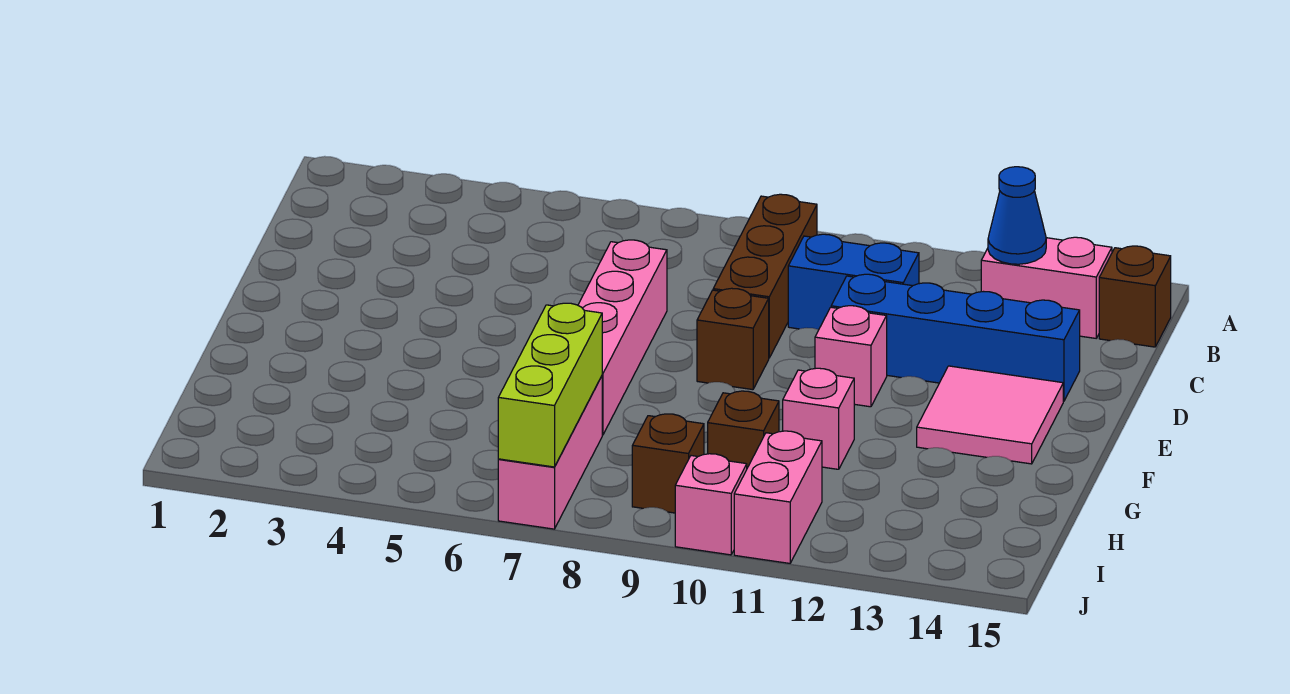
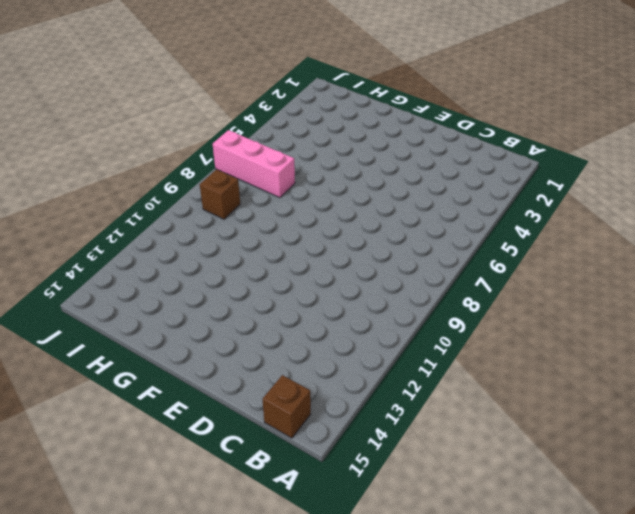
none -> brown brick B9:D9 level 1
none -> pink brick B13:B14 level 1
none -> blue brick C10:C11 level 1

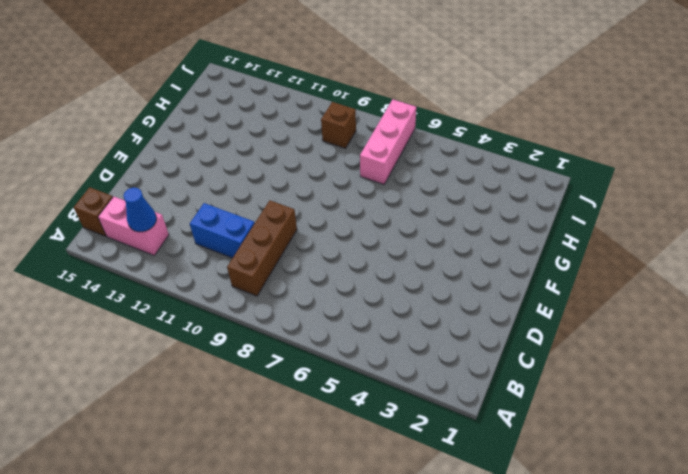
none -> pink brick D7:G7 level 1
none -> blue brick D11:D14 level 1
none -> brown brick E9 level 1

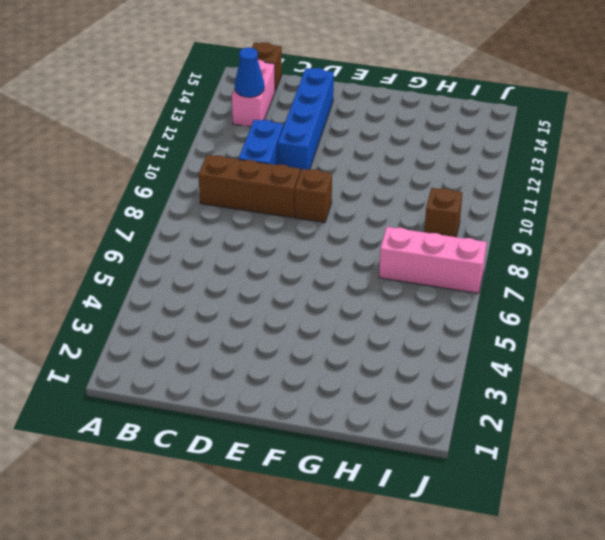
none -> pink brick D7:G7 level 1
none -> pink brick E11 level 1
none -> pink tile E13:F14 level 1

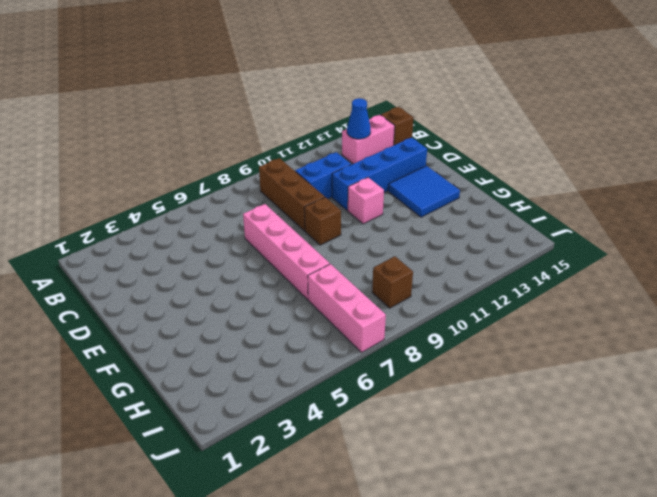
blue tile E13:F14 level 1 -> pink tile E13:F14 level 1
none -> pink brick G11 level 1
none -> brown brick H10 level 1
none -> pink brick I11:J11 level 1

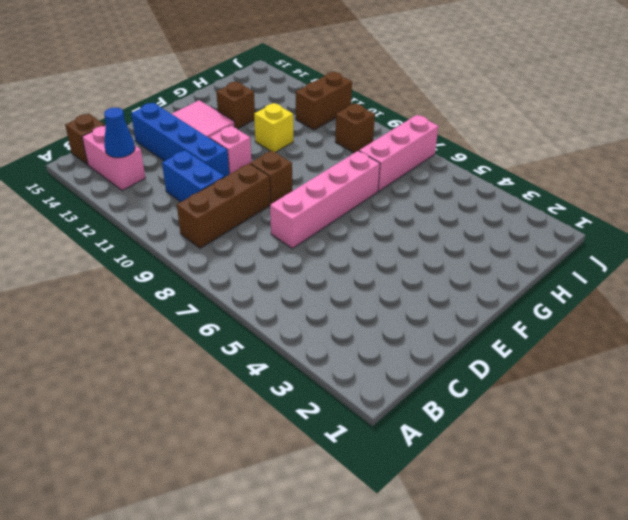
yellow brick G11 level 1 -> pink brick G11 level 1
brown brick G13 level 1 -> brown brick H10 level 1
brown brick I11:J11 level 1 -> pink brick I11:J11 level 1
none -> pink brick J10 level 1
none -> lime brick H7:J7 level 2

